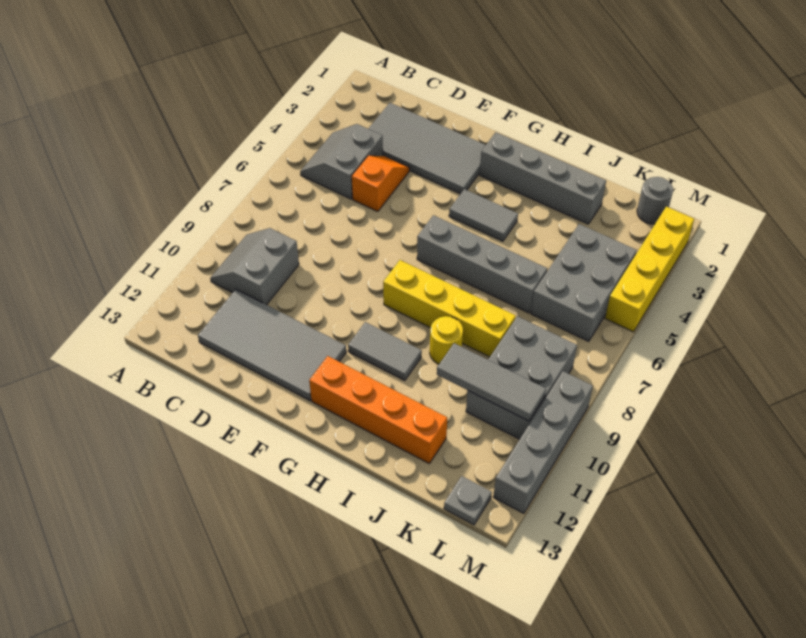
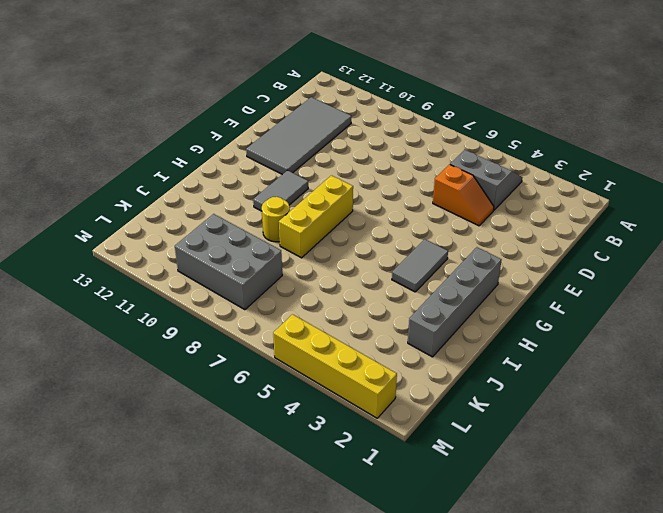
yellow brick G8:I8 level 1 -> yellow brick G8:J8 level 1
none -> grey slope B9:C10 level 1 top C
none -> grey tile C2:F3 level 1
none -> grey brick G6:J6 level 1

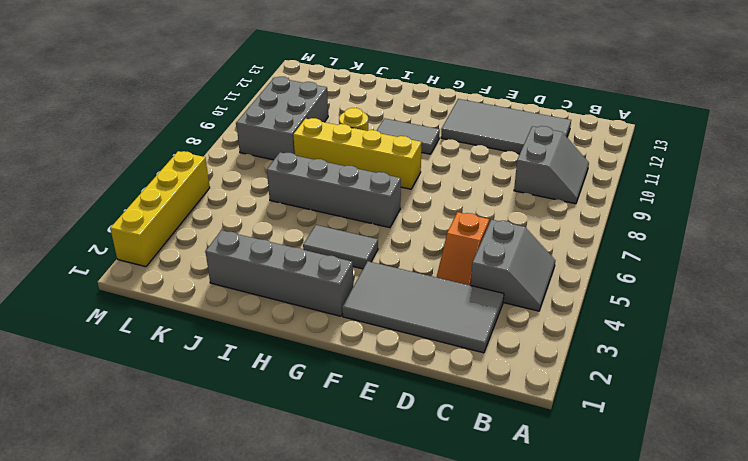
none -> orange brick G12:J12 level 1
none -> grey brick K4:L6 level 1
none -> grey round brick L1 level 1

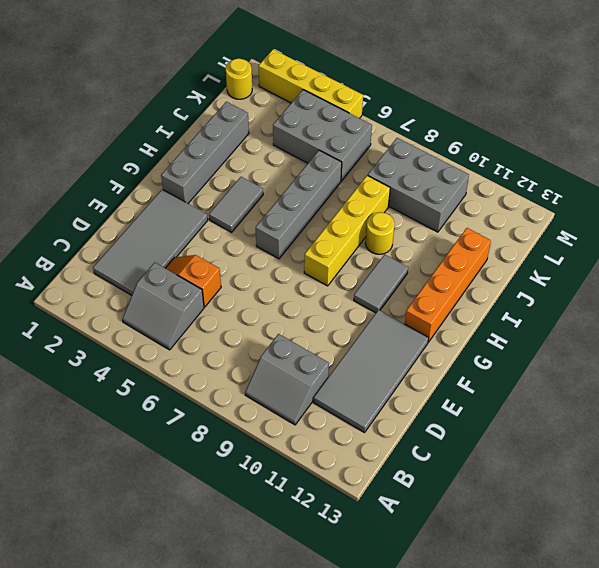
yellow round brick L1 level 1 -> grey round brick L1 level 1
none -> grey plate L13 level 1
none -> grey brick M9:M12 level 1
none -> grey tile J10:L10 level 2

